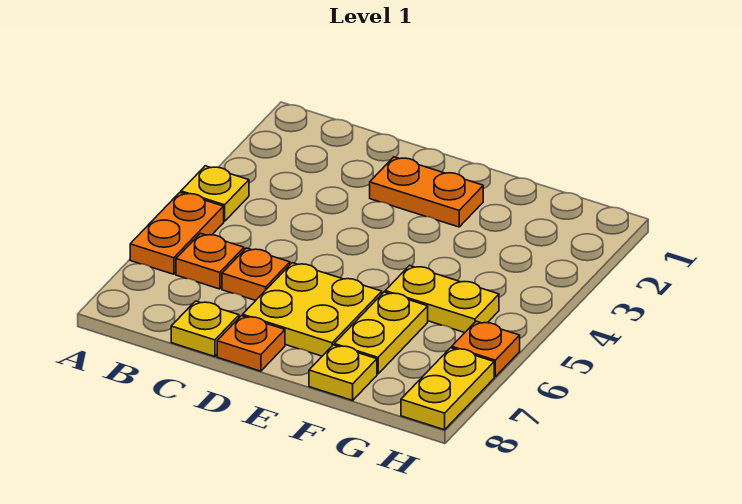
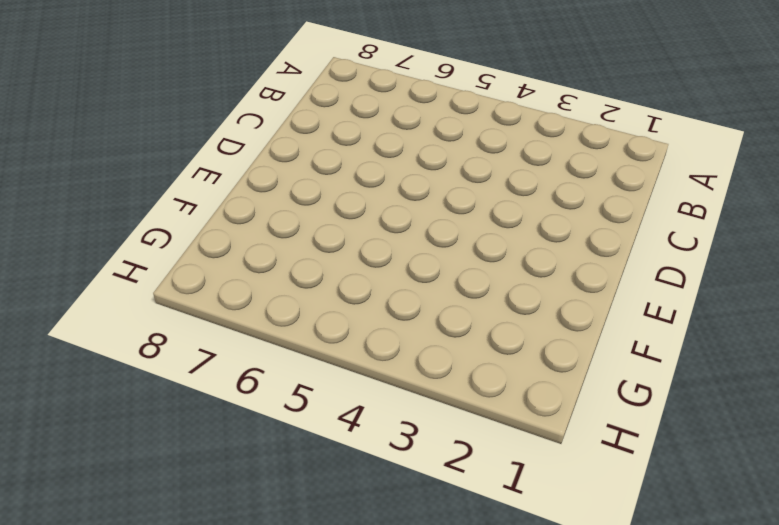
none -> yellow plate A4 level 1
none -> orange plate A5:A6 level 1
none -> orange plate B6 level 1

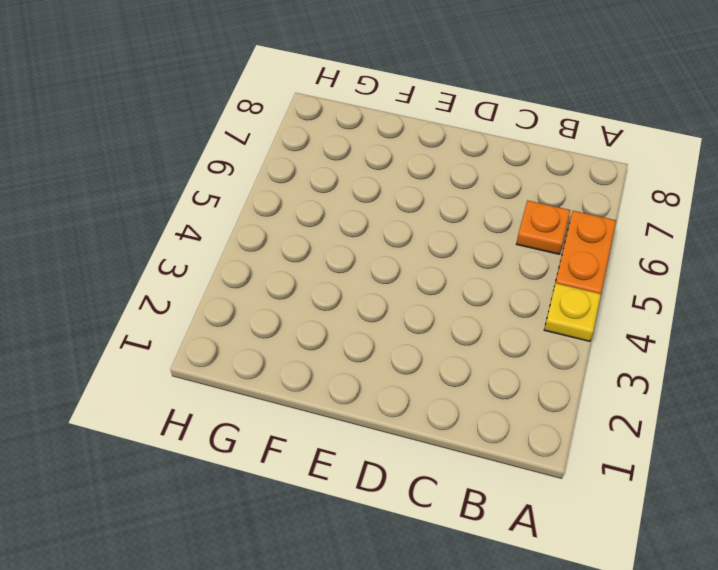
none -> orange plate C6 level 1
none -> yellow plate C8 level 1
none -> orange plate D2:E2 level 1

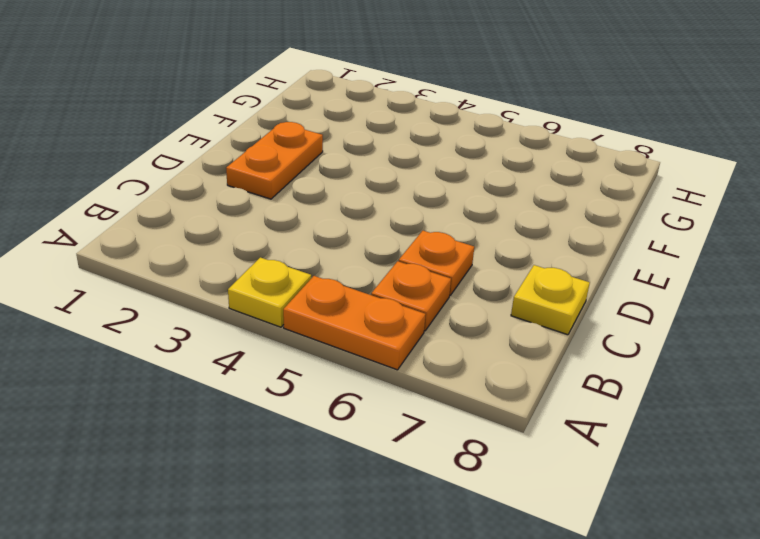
none -> yellow plate D6:E7 level 1
none -> orange plate D8 level 1
none -> yellow plate F5:G5 level 1

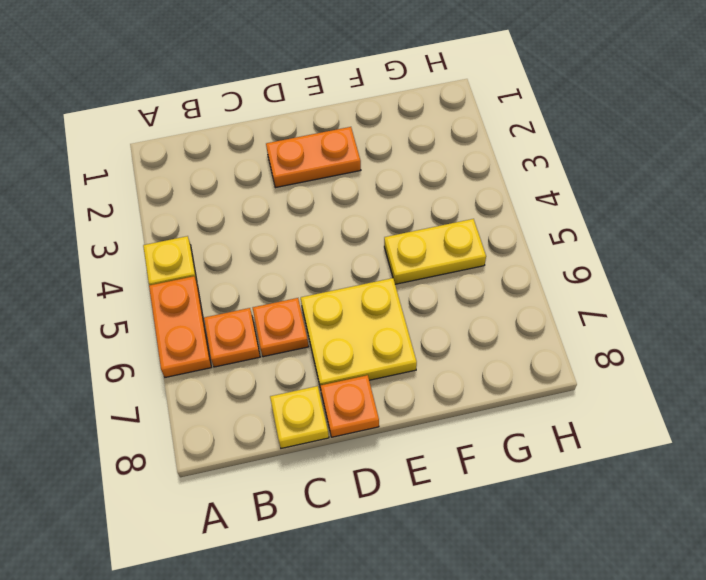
none -> yellow plate F6:F7 level 1
none -> yellow plate F8 level 1
none -> orange plate H6 level 1

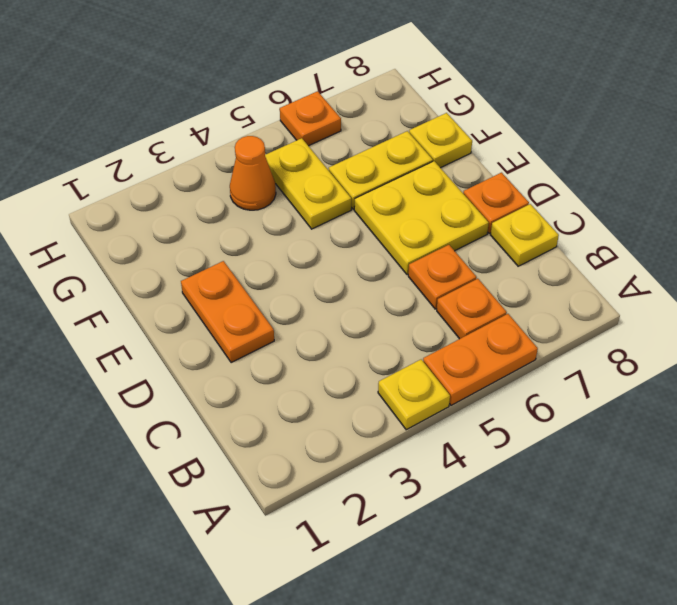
orange cone G4 level 1 -> none
none -> yellow plate H7:H8 level 1

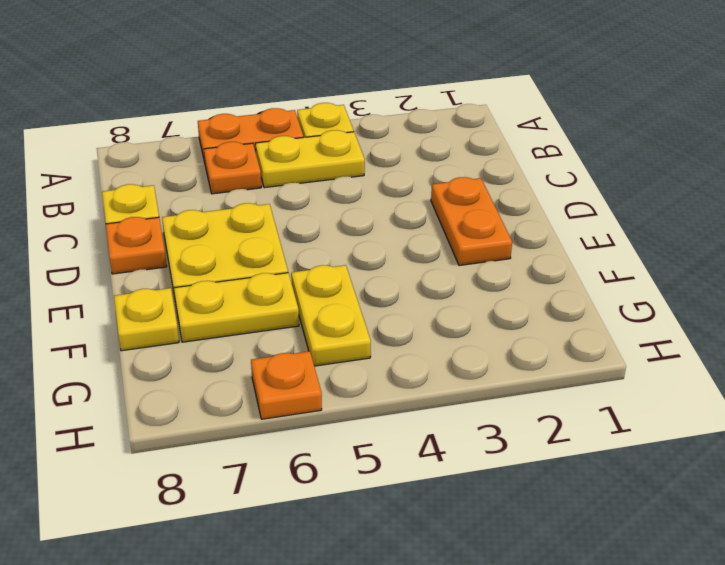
yellow plate B4:B5 level 1 -> yellow plate H7:H8 level 1
none -> orange plate C6 level 1

